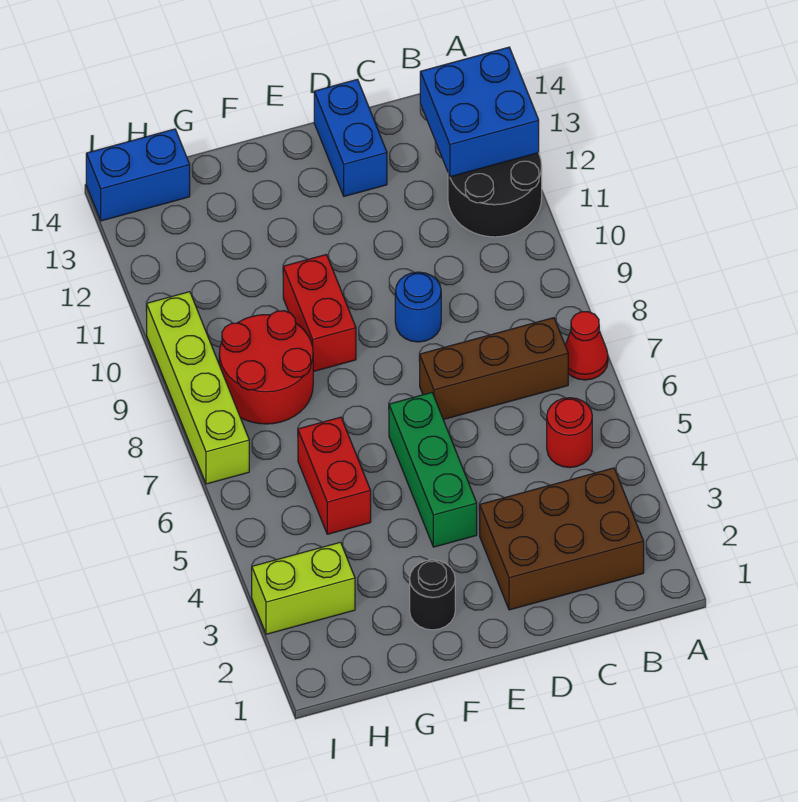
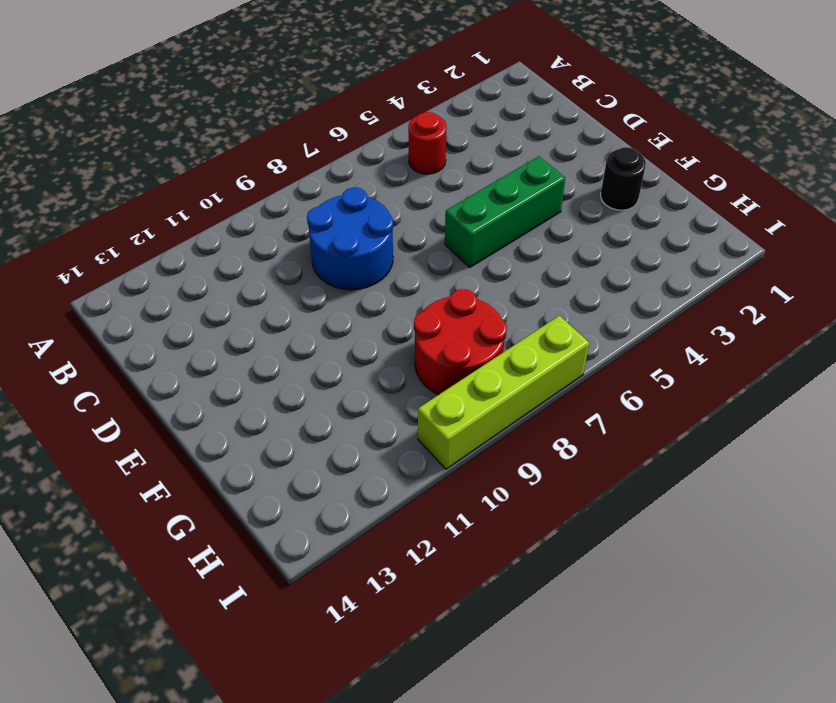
blue round brick C8:D9 level 1 -> blue round brick D9 level 1
none -> red cone A7 level 1
none -> black round brick A11:B12 level 1
none -> brown brick B2:D3 level 1

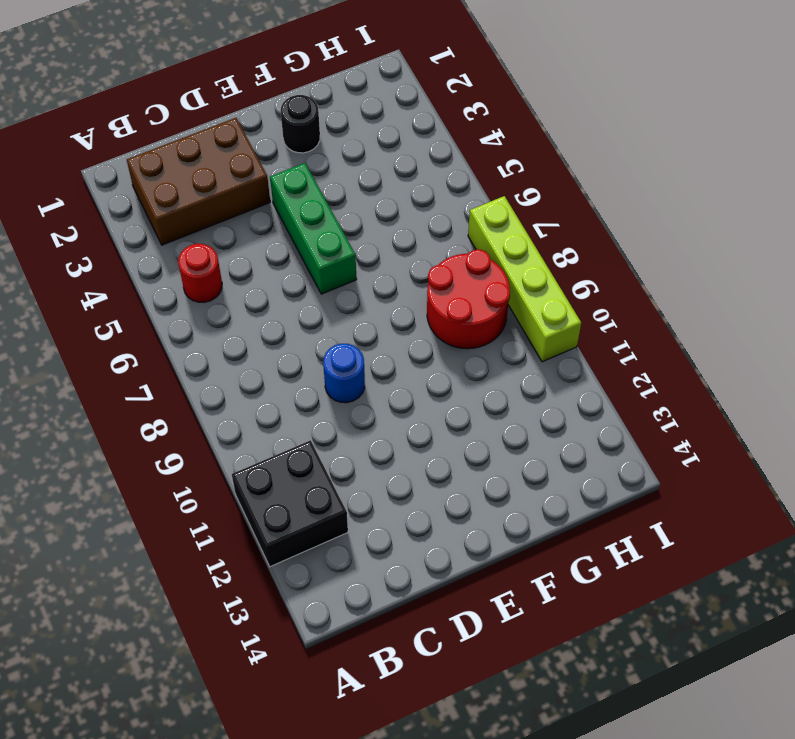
black brick A11:B12 level 1 -> black round brick A11:B12 level 1
none -> red cone A7 level 1
none -> brown brick B7:D7 level 1
none -> blue brick D13:D14 level 1

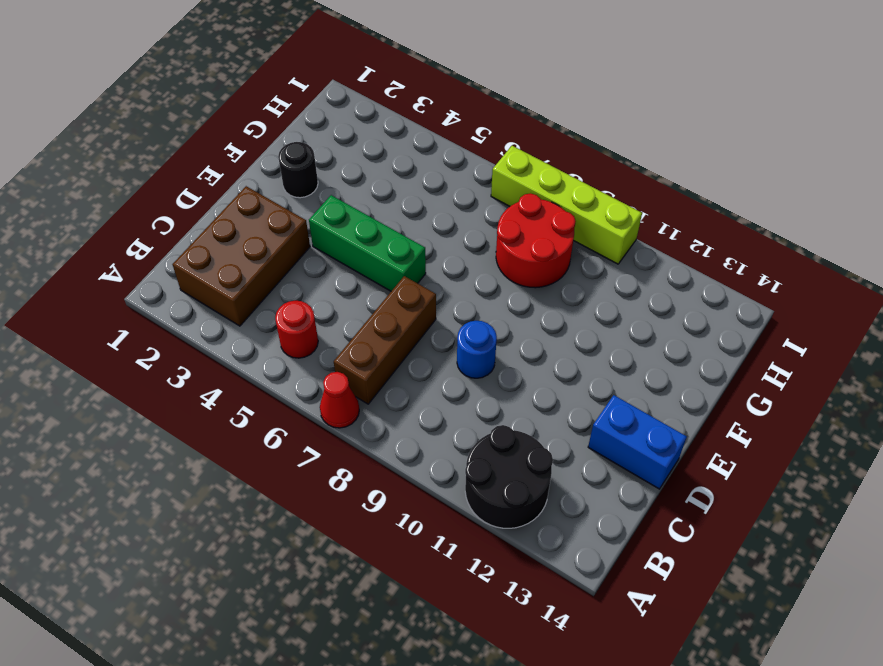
none -> red brick F9:F10 level 1
none -> red brick G5:G6 level 1
none -> lime brick H3:I3 level 1

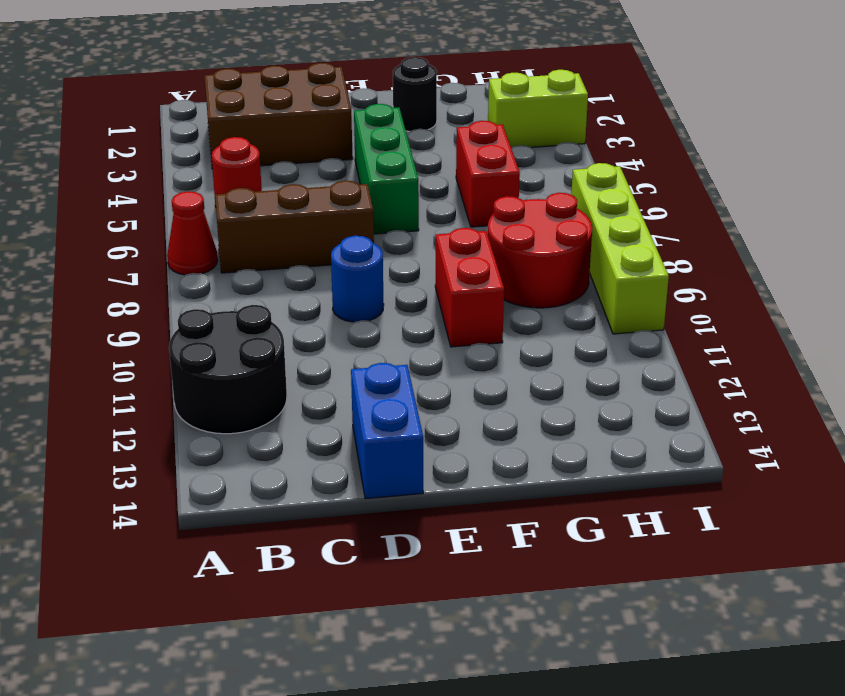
none -> blue brick H14:I14 level 1
none -> blue brick A12:B13 level 2

